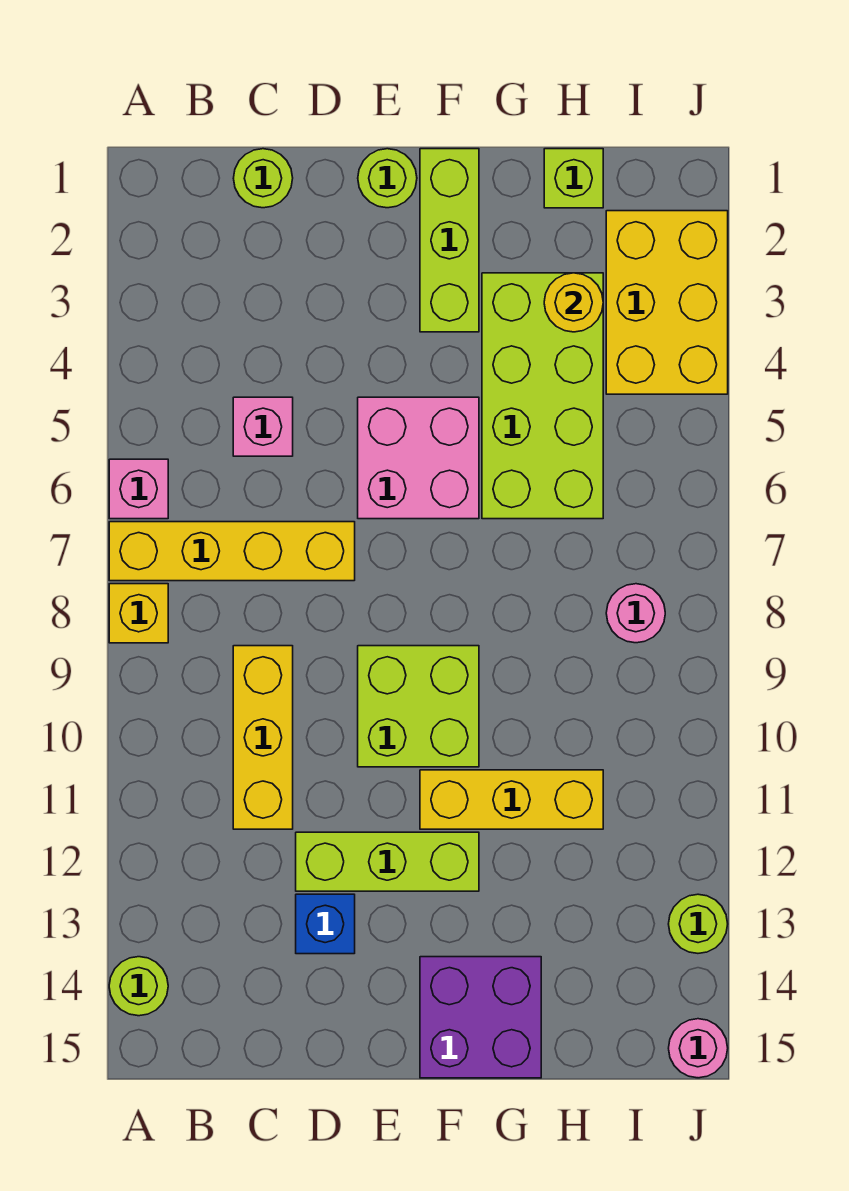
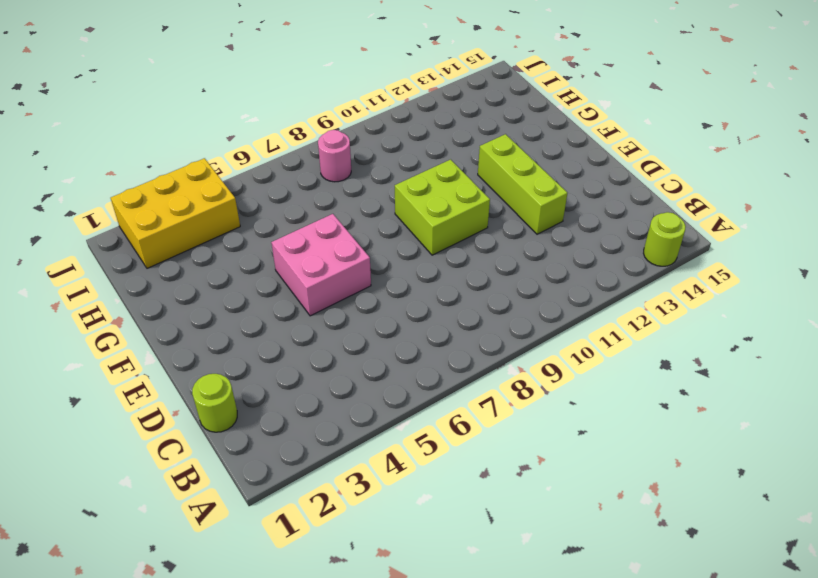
none -> pink brick A6 level 1
none -> yellow brick A7:D7 level 1
none -> yellow brick A8 level 1

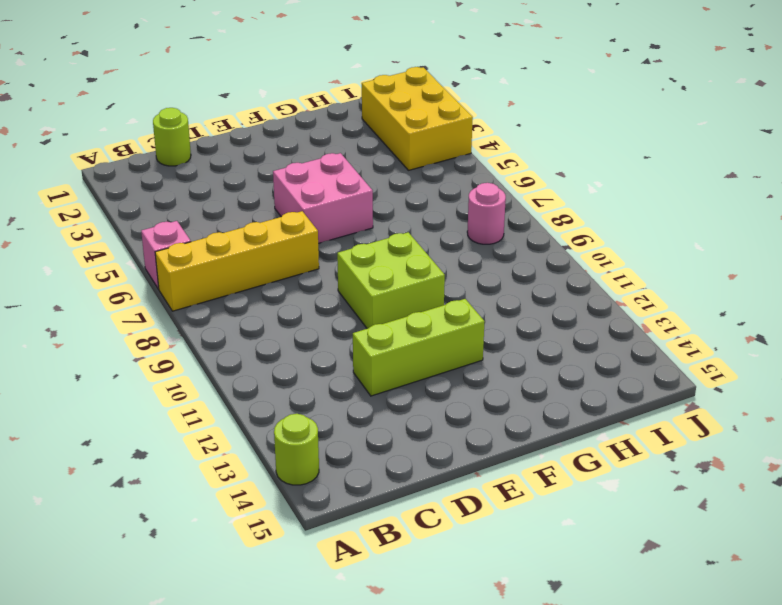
none -> yellow brick A8 level 1
none -> pink brick C5 level 1
none -> yellow brick C9:C11 level 1

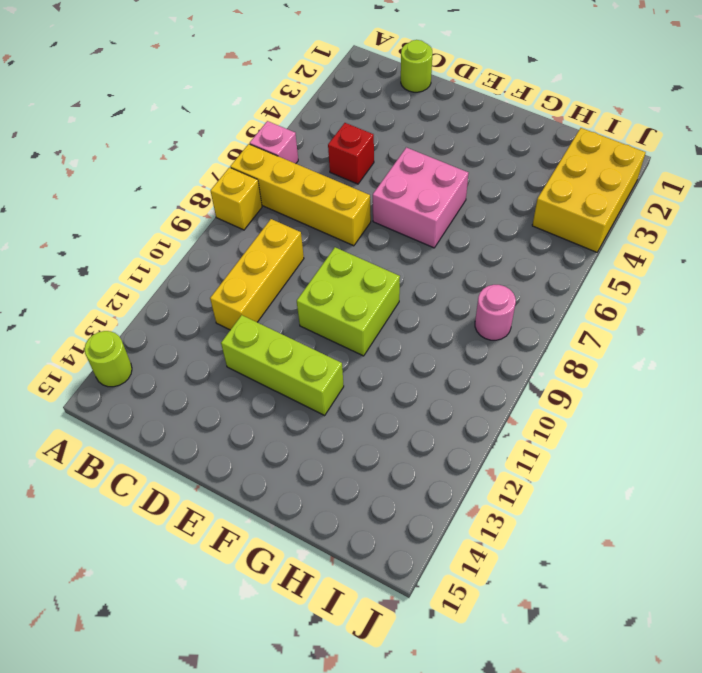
red brick C5 level 1 -> pink brick C5 level 1
none -> blue brick D13 level 1
none -> lime round brick E1 level 1
none -> lime brick F1:F3 level 1

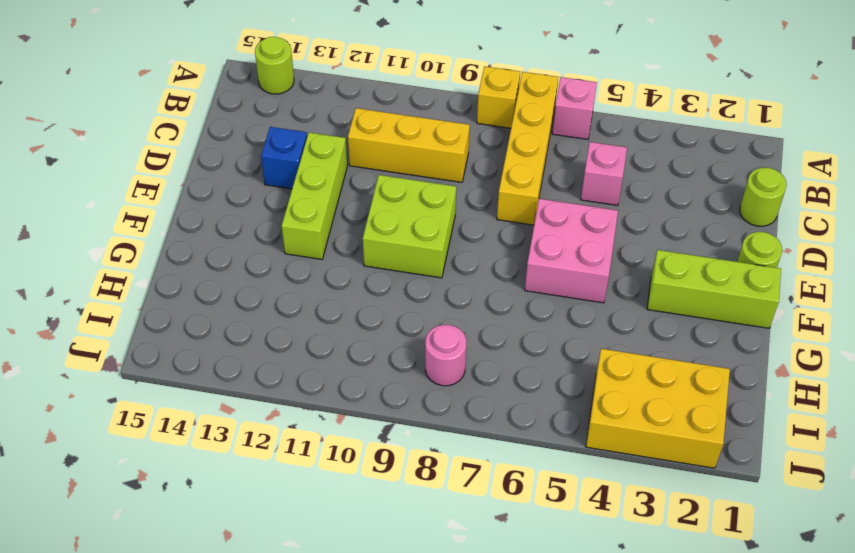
none -> yellow brick F11:H11 level 1
none -> purple brick F14:G15 level 1
none -> lime brick G3:H6 level 1

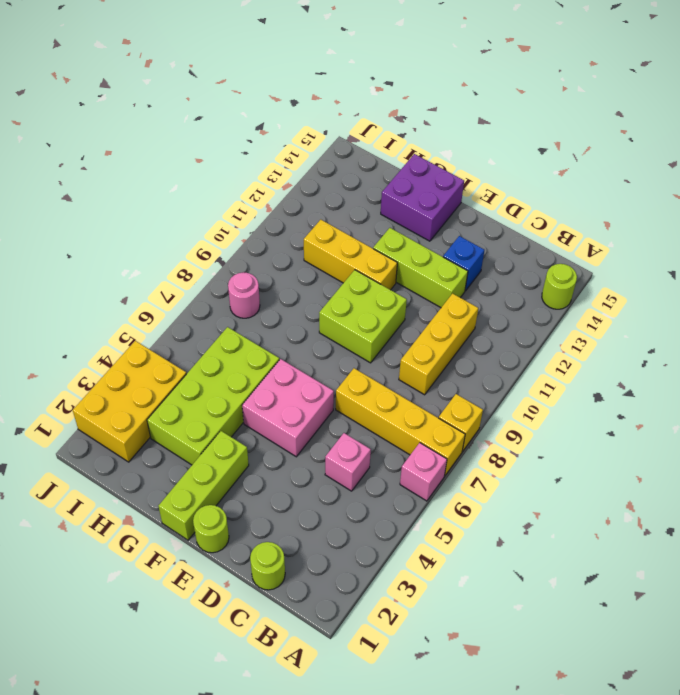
none -> lime brick H1 level 1
none -> lime round brick J13 level 1
none -> pink round brick J15 level 1

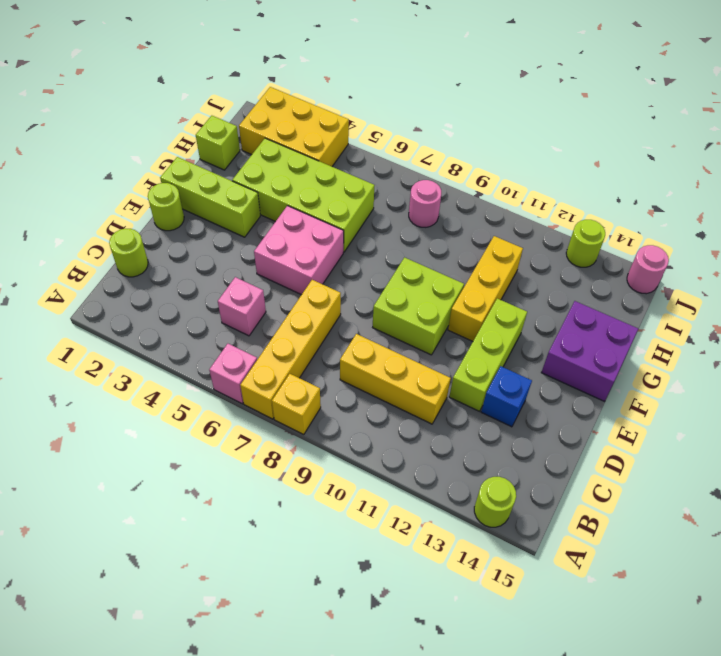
none -> yellow round brick H3 level 2

